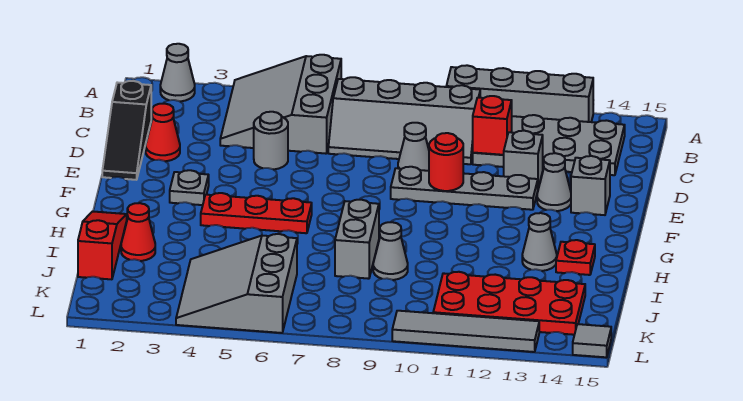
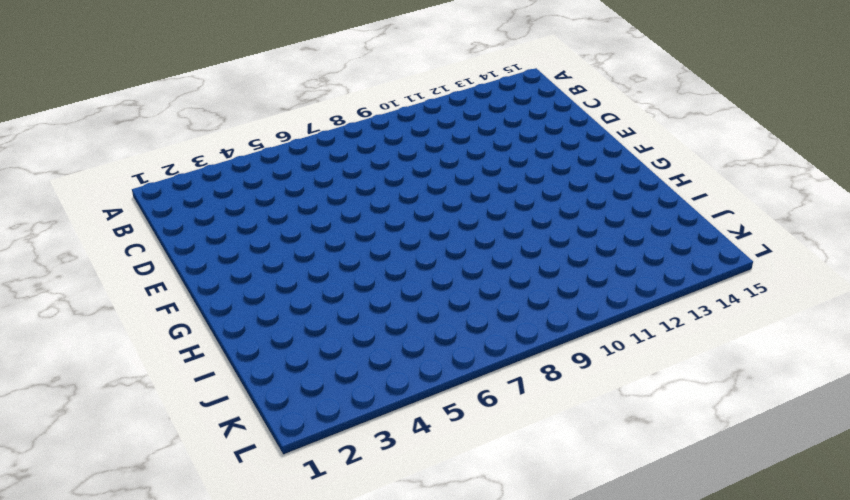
none -> grey cone A2 level 1
none -> grey slope A4:C6 level 1 top 6
none -> grey brick A10:A13 level 1

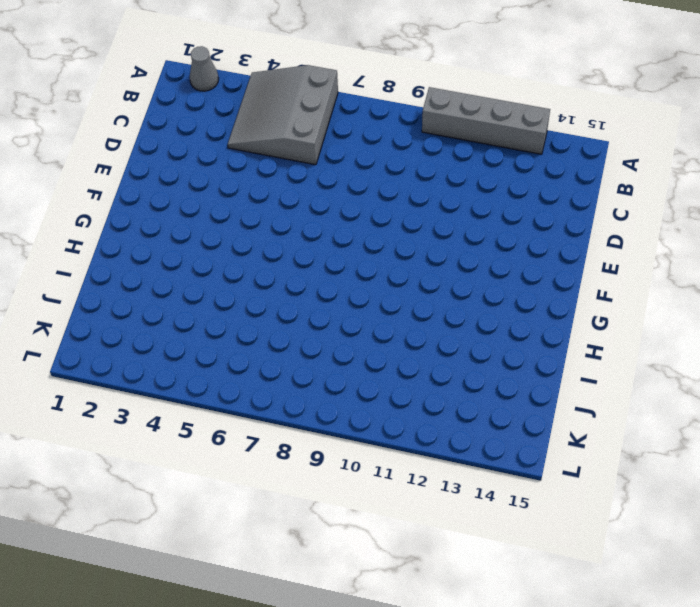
none -> grey slope B7:C10 level 1 top B
none -> grey plate B11:C14 level 1
none -> black slope C1:E1 level 1 top C

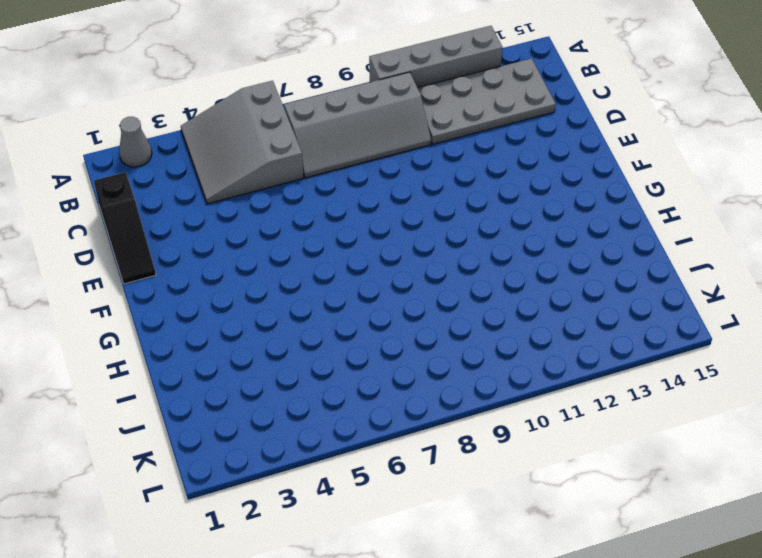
none -> red cone D2 level 1
none -> grey round brick D5 level 1
none -> grey cone D9 level 1

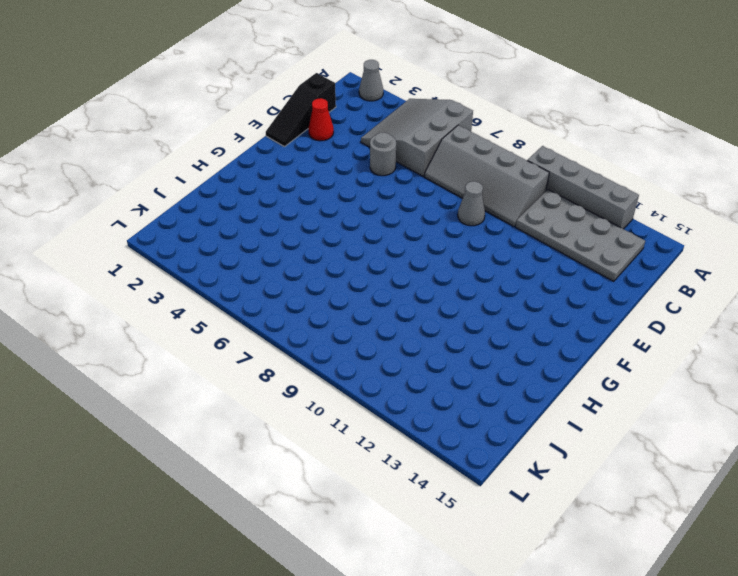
none -> grey brick D12 level 1
none -> grey plate E9:E12 level 1
none -> grey cone E13 level 1

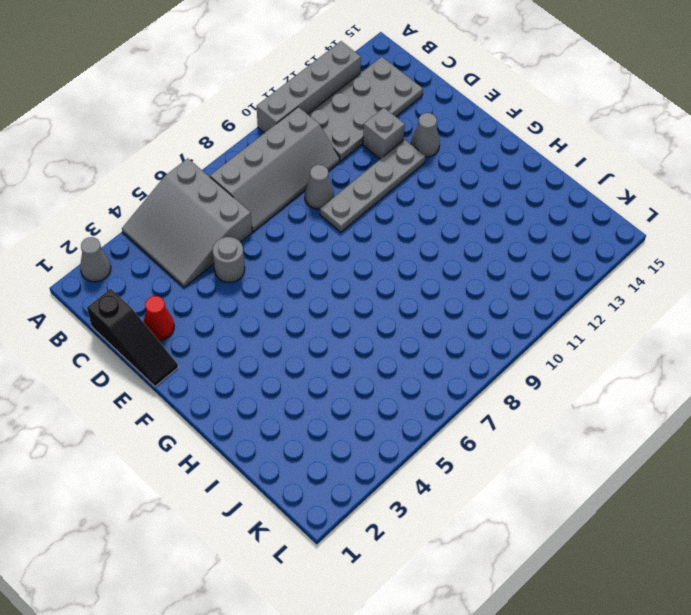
none -> grey brick E14 level 1
none -> grey plate F3 level 1
none -> red plate G4:G6 level 1

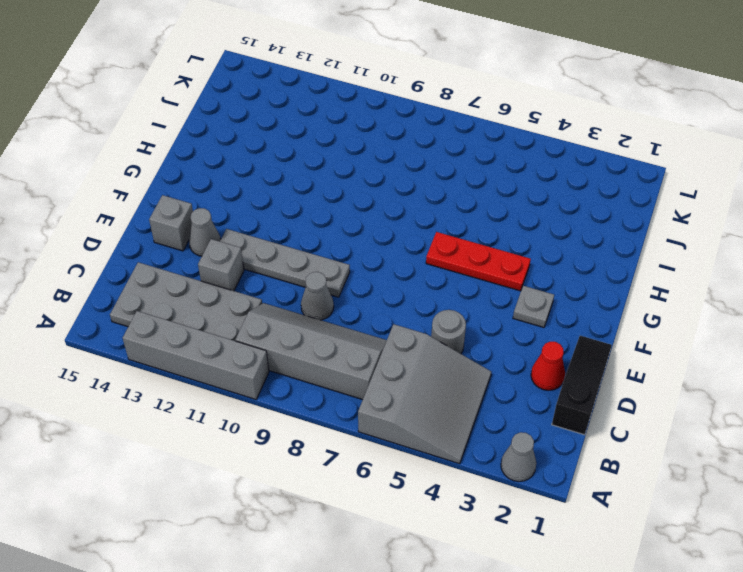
none -> red slope H1:J1 level 1 top J
none -> grey brick H8:I8 level 1
none -> grey cone H13 level 1

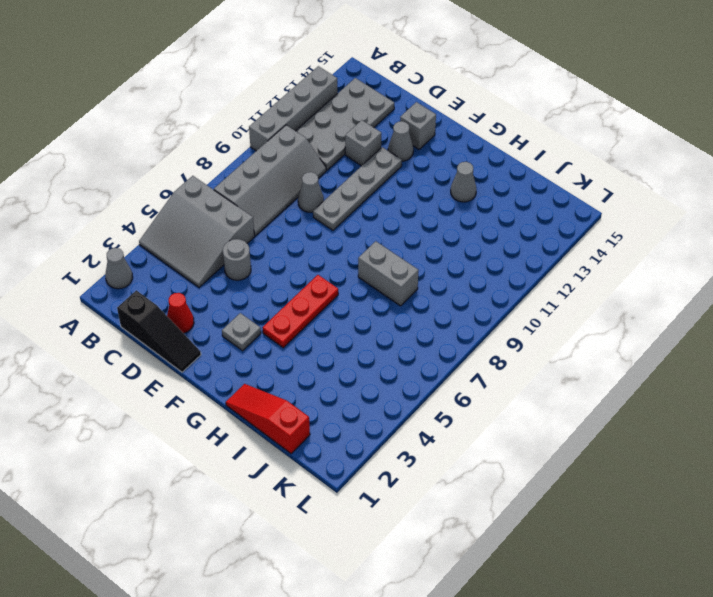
none -> red plate H14 level 1
none -> red cone I2 level 1
none -> grey cone I9 level 1

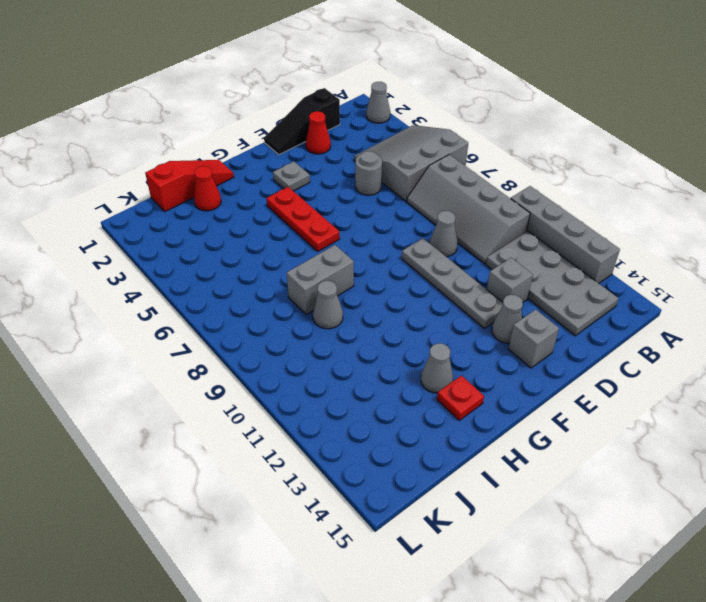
none -> grey slope J4:L6 level 1 top 6
none -> red plate J11:K14 level 1
none -> grey tile L10:L13 level 1

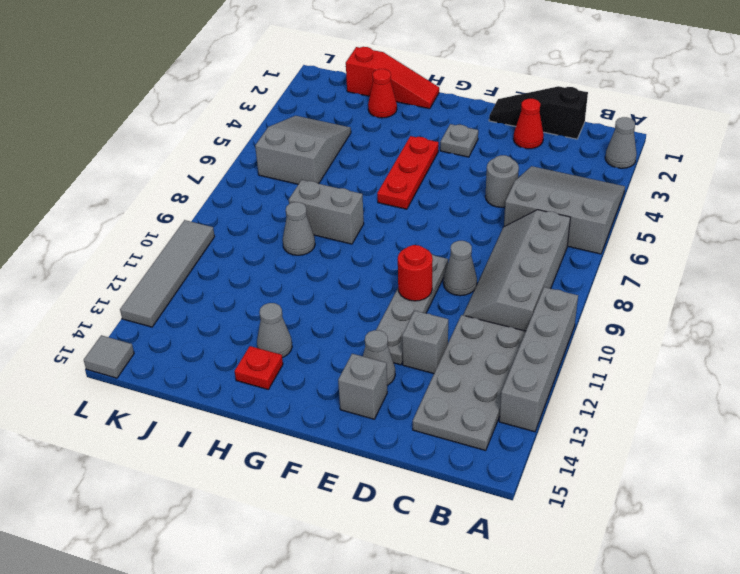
grey slope J4:K6 level 1 top 6 -> grey slope J4:L6 level 1 top 6
none -> red plate J11:K14 level 1
none -> red brick C11 level 2

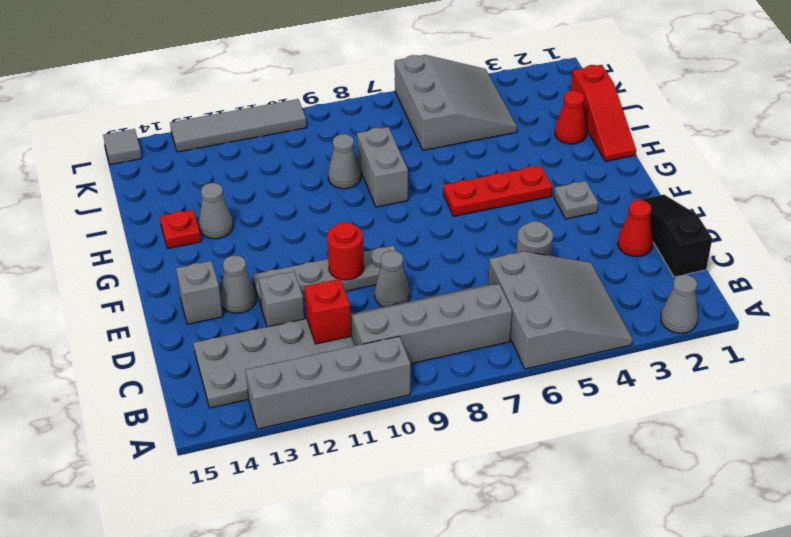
none -> red plate J11:K14 level 1

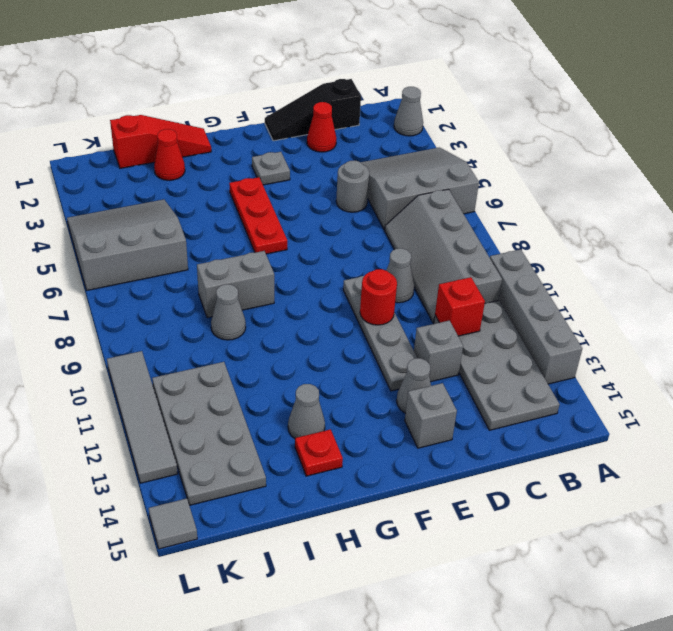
grey plate J11:K14 level 1 -> red plate J11:K14 level 1

